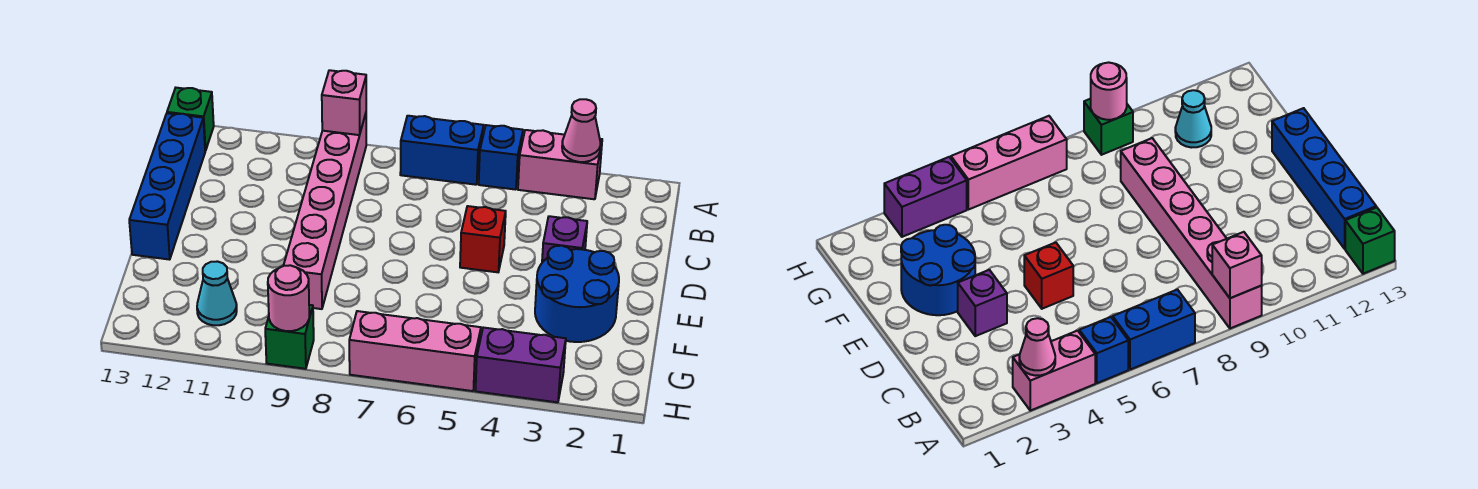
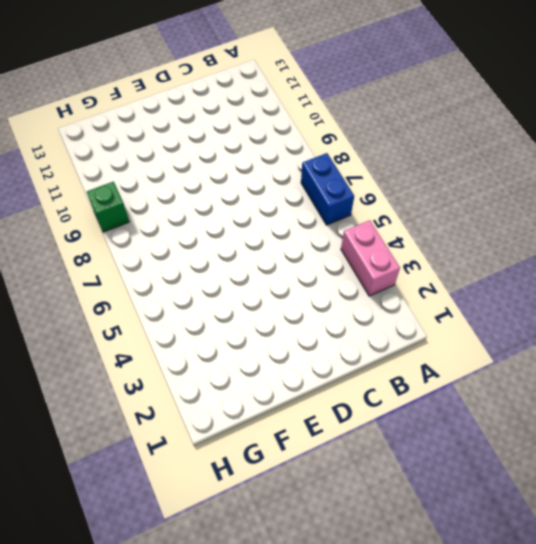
none -> blue brick A5 level 1
none -> pink brick A9:F9 level 1
none -> green brick A13 level 1

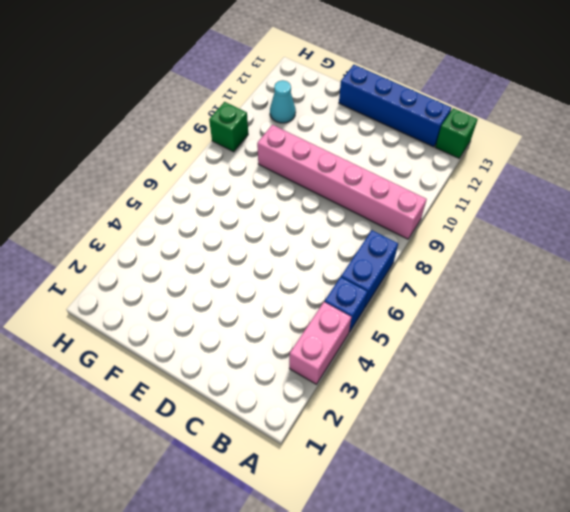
none -> purple brick D3 level 1
none -> red brick D5 level 1
none -> blue round brick E2:F3 level 1

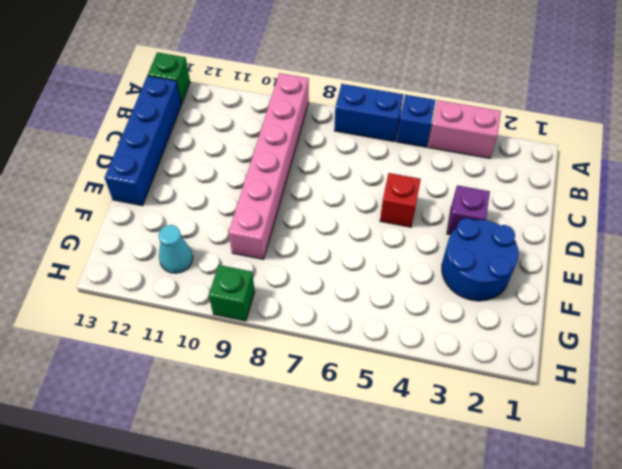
none -> purple brick H3:H4 level 1
none -> pink brick H5:H7 level 1
none -> pink cone A3 level 2

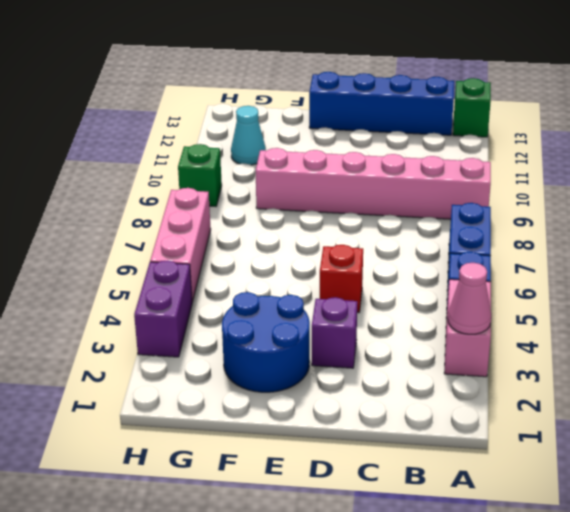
none -> pink brick A9 level 2
none -> pink round brick H9 level 2

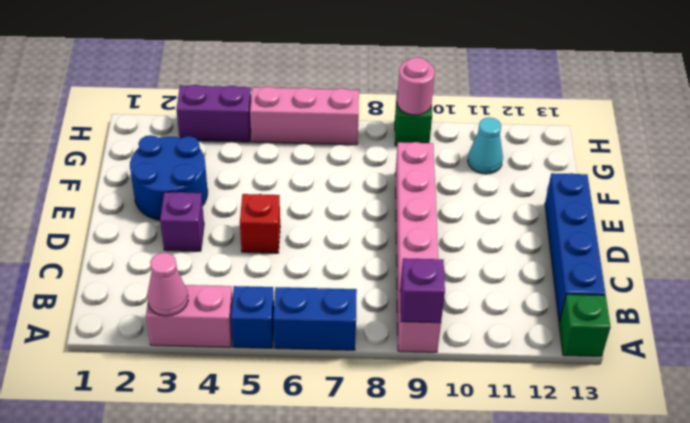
purple brick A9 level 2 -> pink brick A9 level 2

